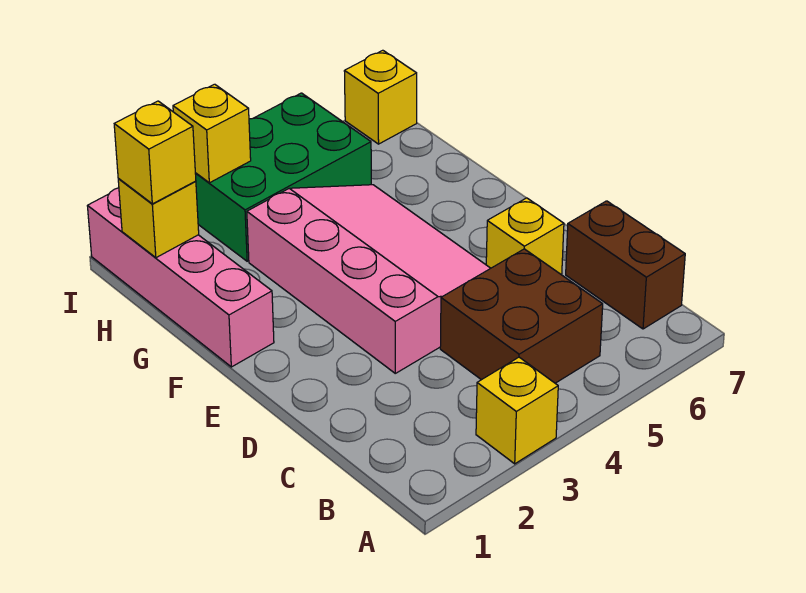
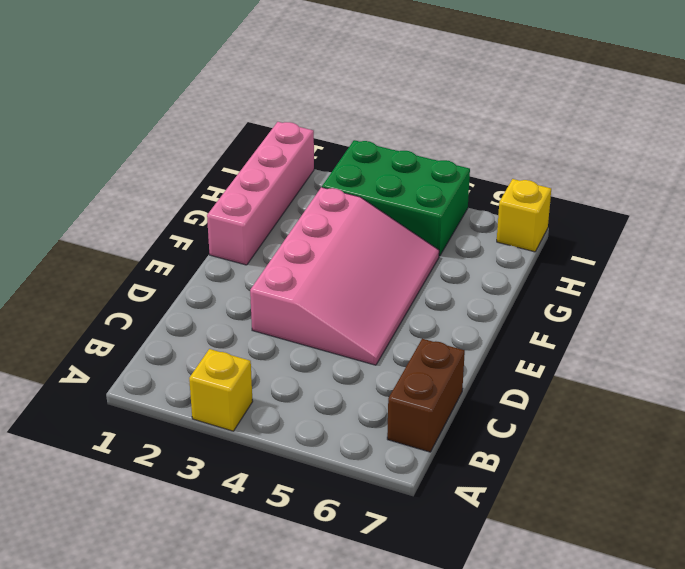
none -> brown brick B4:C5 level 1
none -> yellow brick D6 level 1

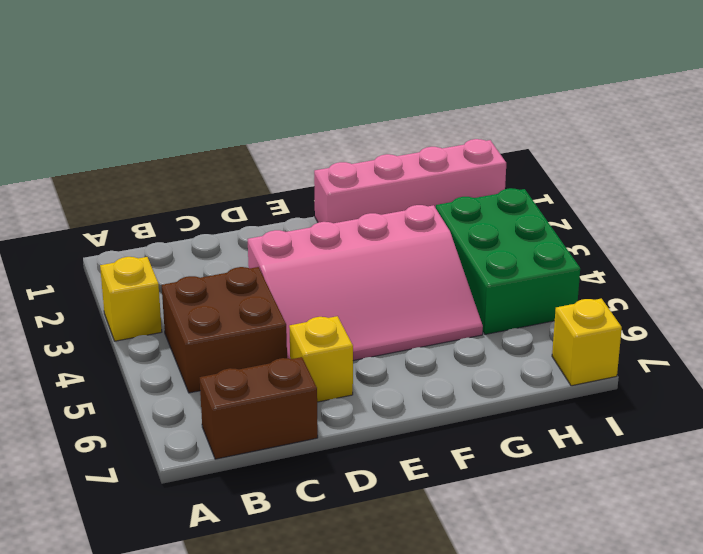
none -> yellow brick H1 level 2
none -> yellow brick I3 level 2

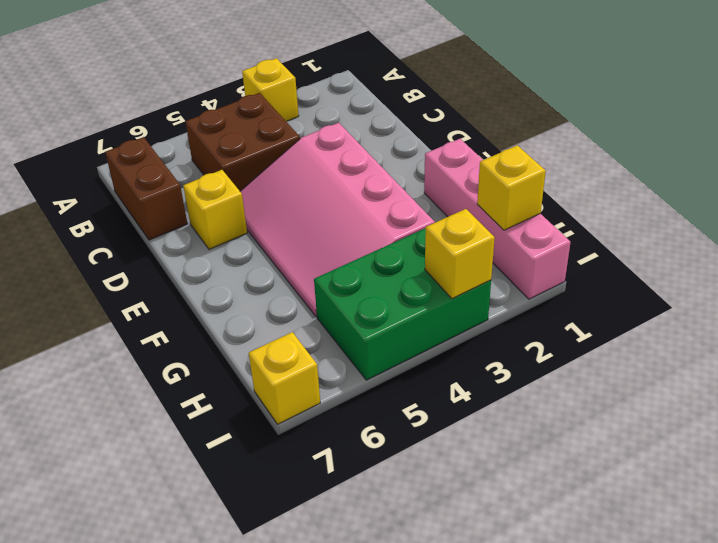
none -> yellow brick H1 level 3

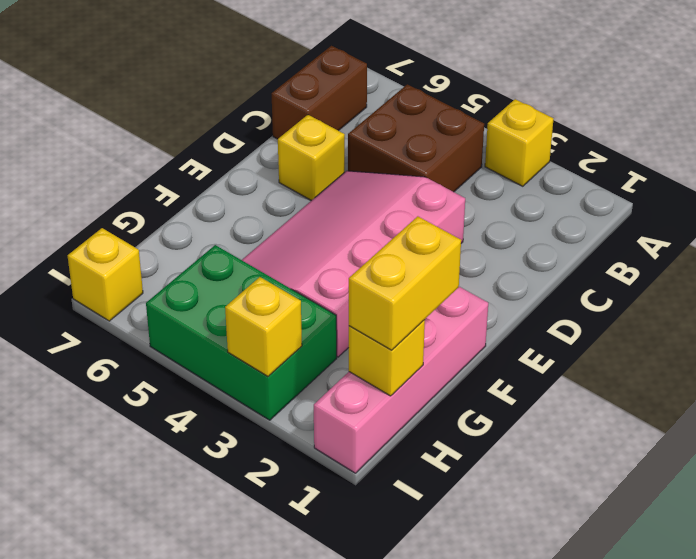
yellow brick G1:H1 level 3 -> yellow brick H1 level 3

